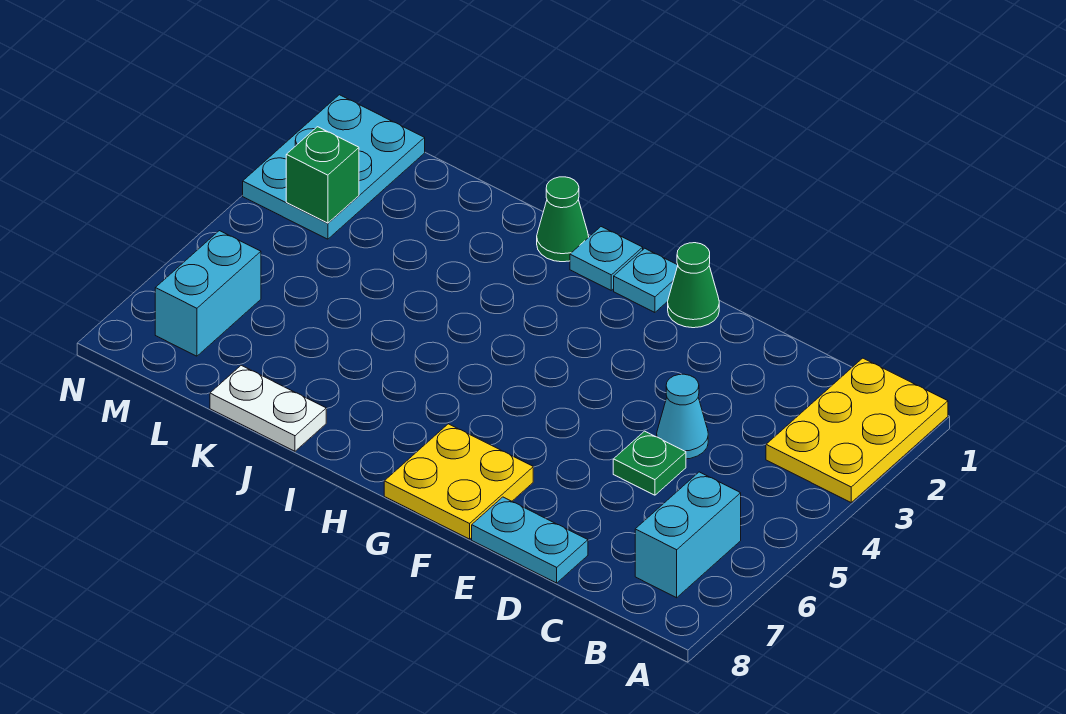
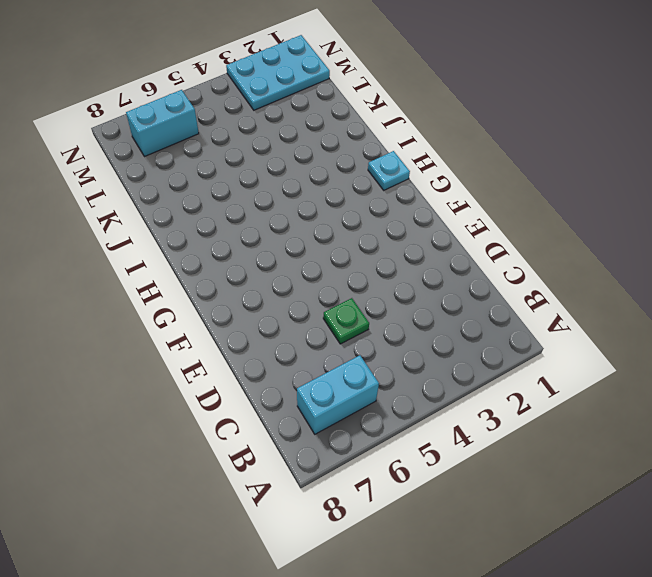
none -> yellow plate A1:B3 level 1
none -> cyan cone D4 level 1
none -> cyan plate D8:E8 level 1

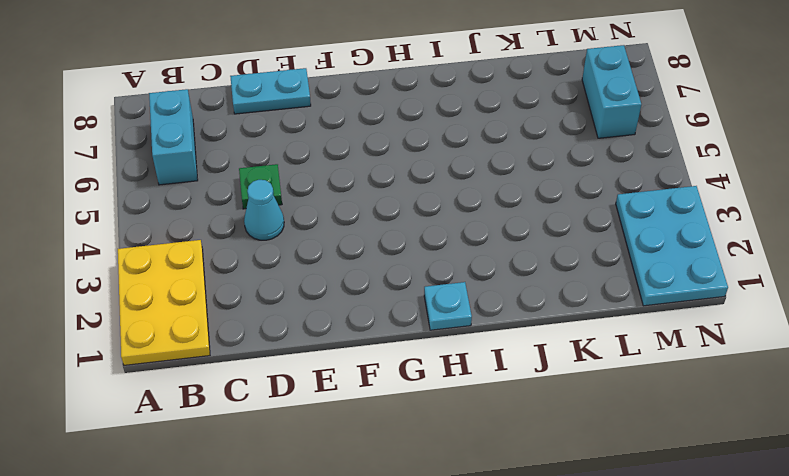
none -> green cone F1 level 1
none -> yellow plate F7:G8 level 1
none -> cyan plate G1 level 1

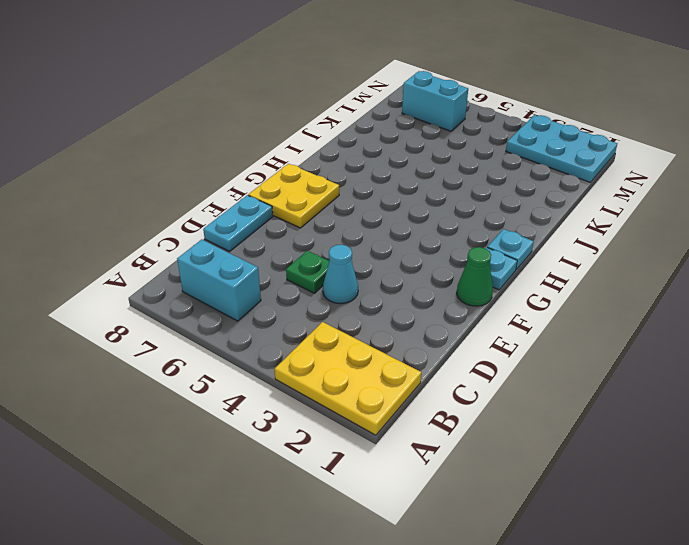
none -> green cone I1 level 1
none -> white plate J8:K8 level 1
none -> green brick M3 level 2

